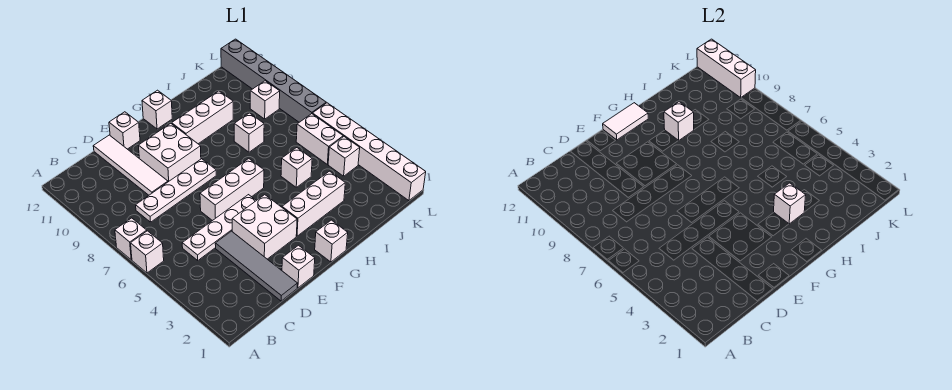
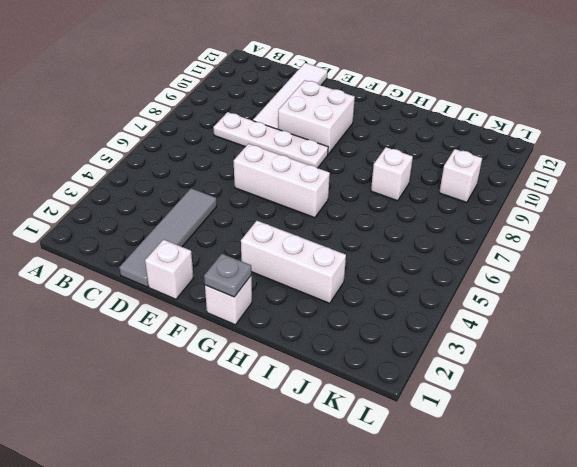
grey plate G1 level 2 -> none
none -> white brick A6 level 1
none -> white brick A7 level 1
none -> white plate C5:F5 level 1

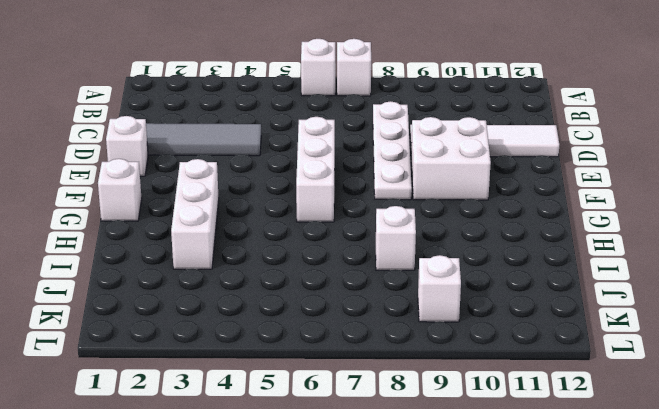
none -> white plate C5:F5 level 1
none -> white brick E3:F4 level 1
none -> white brick E12 level 1

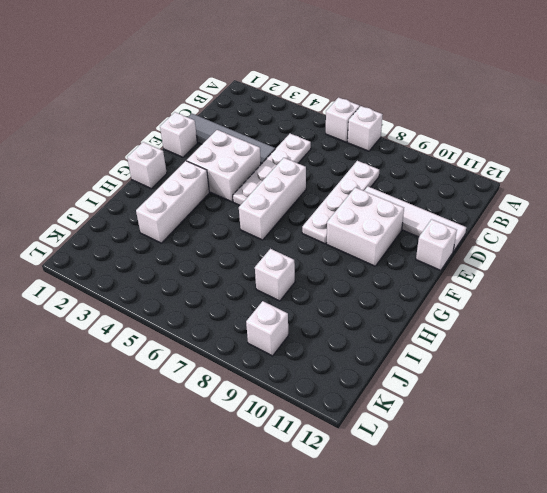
none -> white brick G10:I10 level 1
none -> white brick G12 level 1
none -> white brick I5 level 1

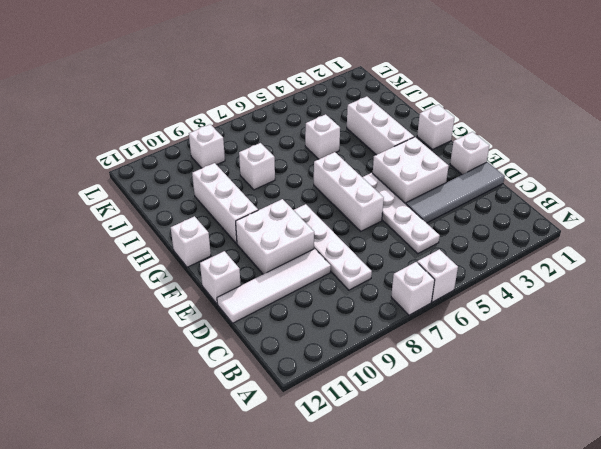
none -> white brick K4 level 1
none -> white brick K5:K6 level 1
none -> white brick L1:L6 level 1

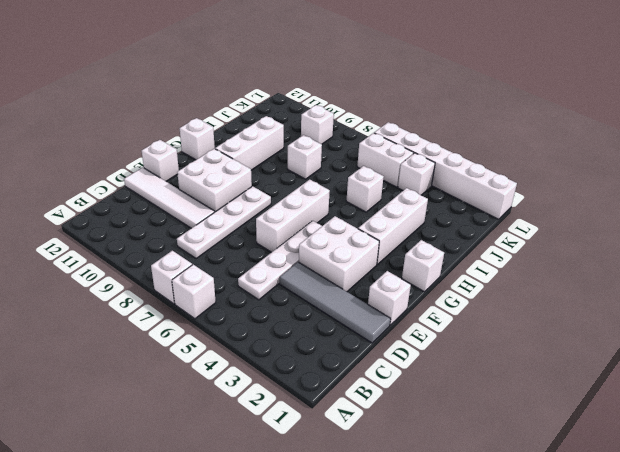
none -> grey brick L7:L12 level 1
none -> white tile F12:G12 level 2
none -> white brick H3 level 2

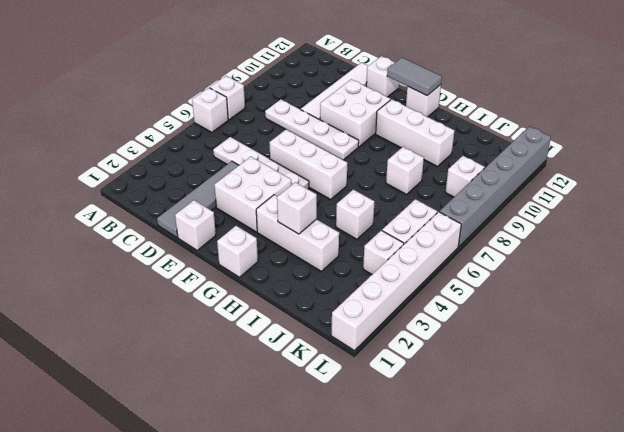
grey tile F12:G12 level 2 -> white tile F12:G12 level 2
none -> white brick H10 level 2
none -> white brick L10:L12 level 2

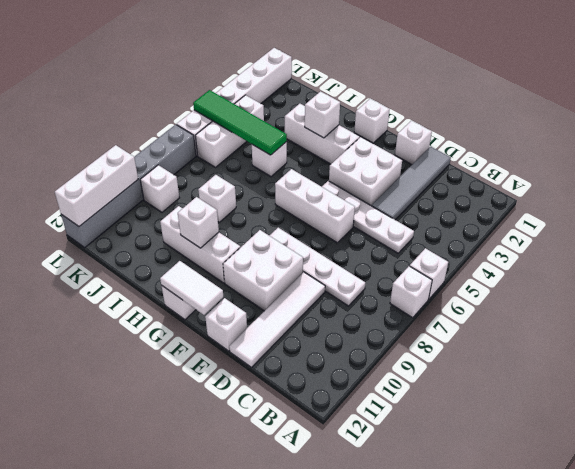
green tile I5:L5 level 2 -> none

